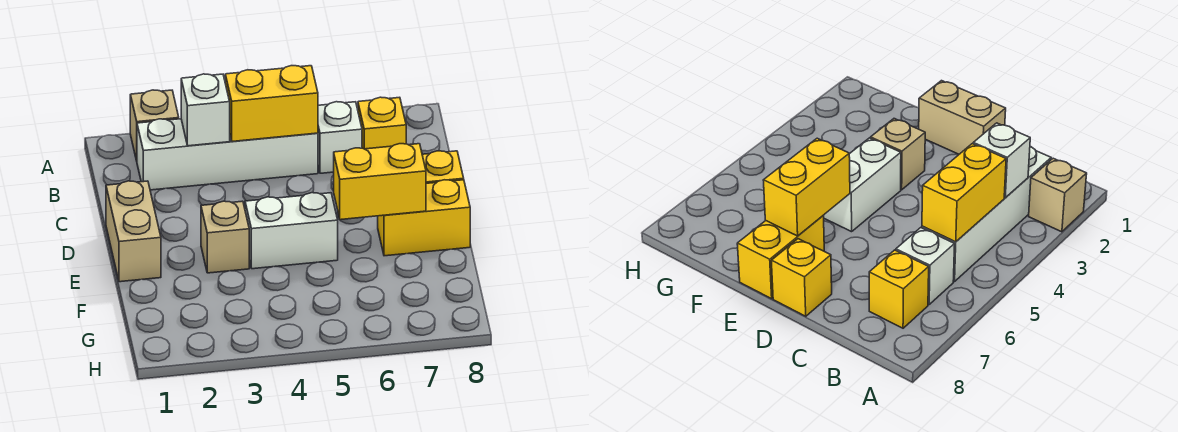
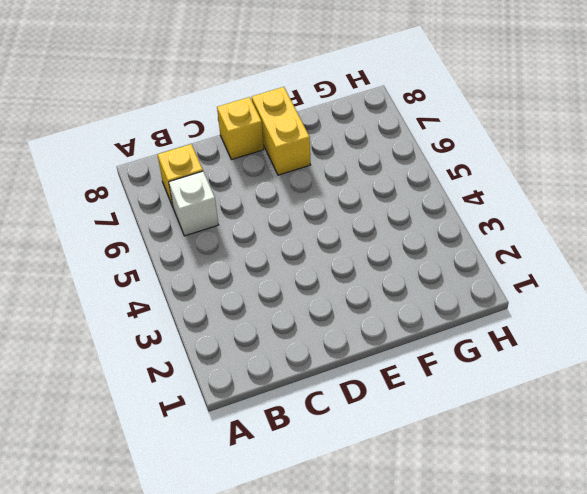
none -> tan brick A2 level 1
none -> white brick B2:B5 level 1
none -> tan brick D1:E1 level 1

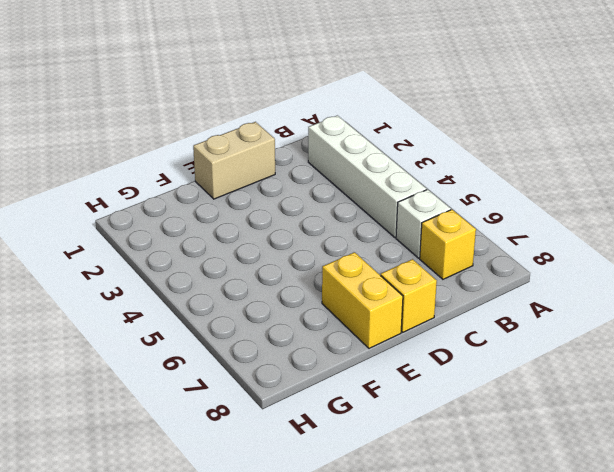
none -> tan brick A2 level 1
none -> tan brick E3 level 1
none -> white brick E4:E5 level 1

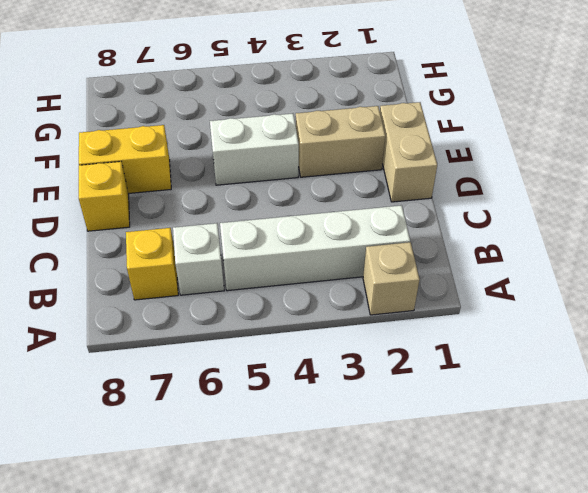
tan brick E2:E3 level 1 -> tan brick E3 level 1
none -> white brick B3 level 2
none -> yellow brick B4:B5 level 2
none -> yellow brick E6:E7 level 2

